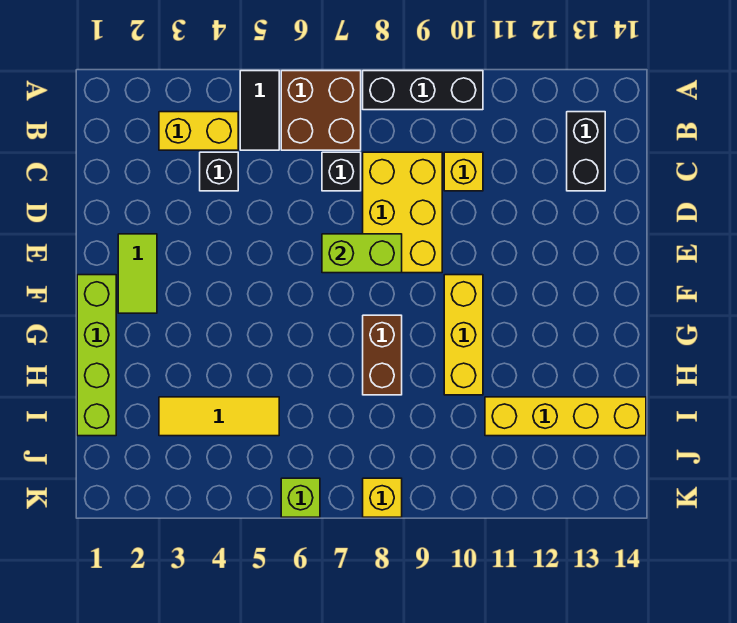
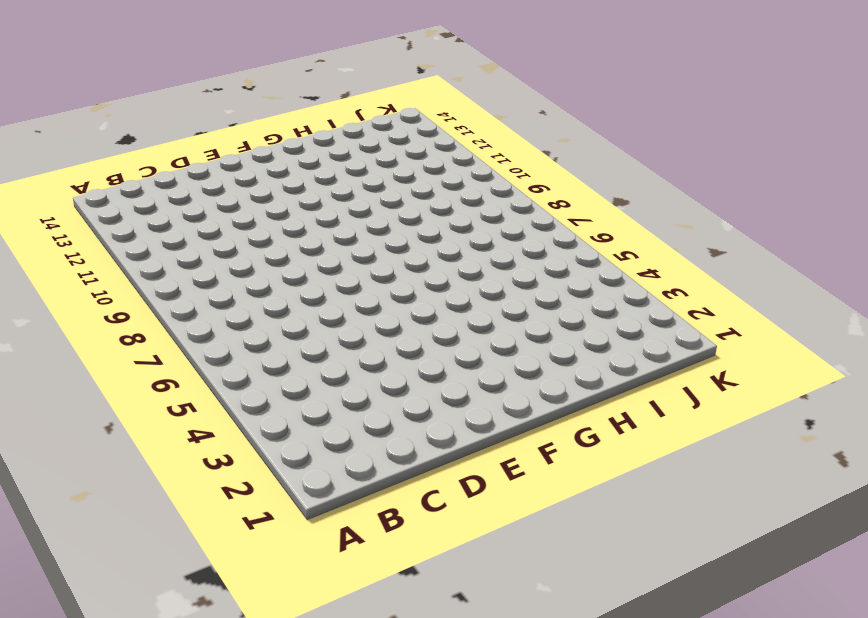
none -> black tile A5:B5 level 1
none -> brown brick A6:B7 level 1
none -> black brick A8:A10 level 1

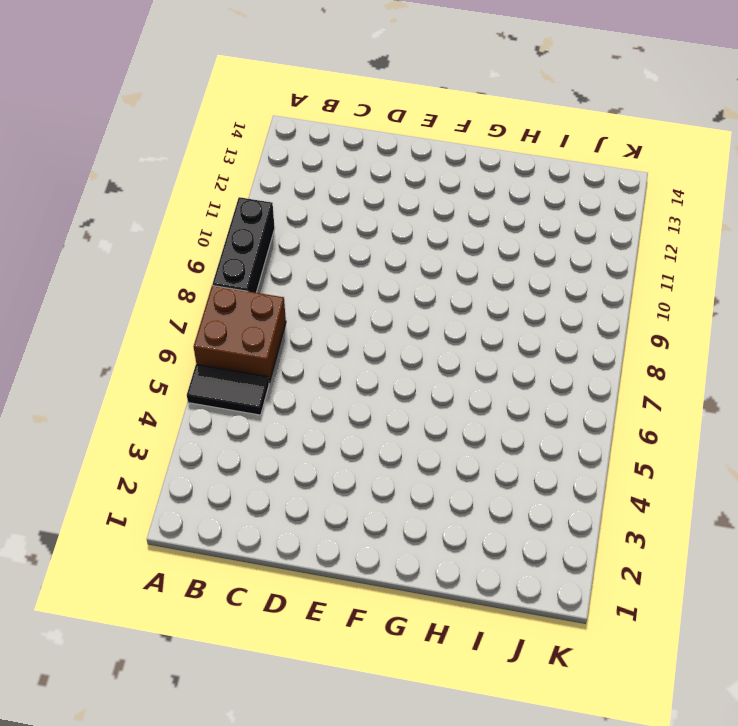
none -> yellow brick B3:B4 level 1
none -> black brick B13:C13 level 1
none -> black brick C4 level 1

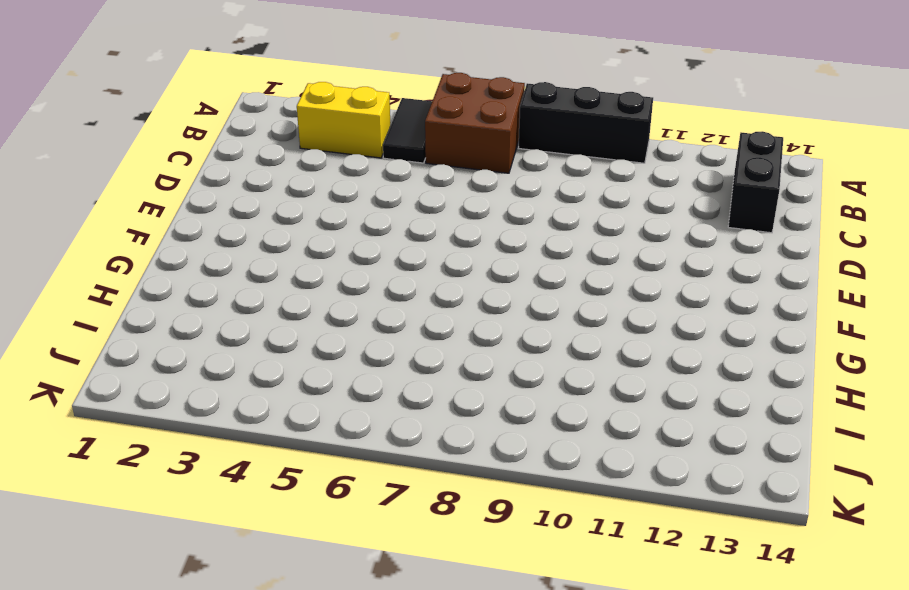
none -> black brick C4 level 1
none -> black brick C7 level 1
none -> yellow brick C8:E9 level 1

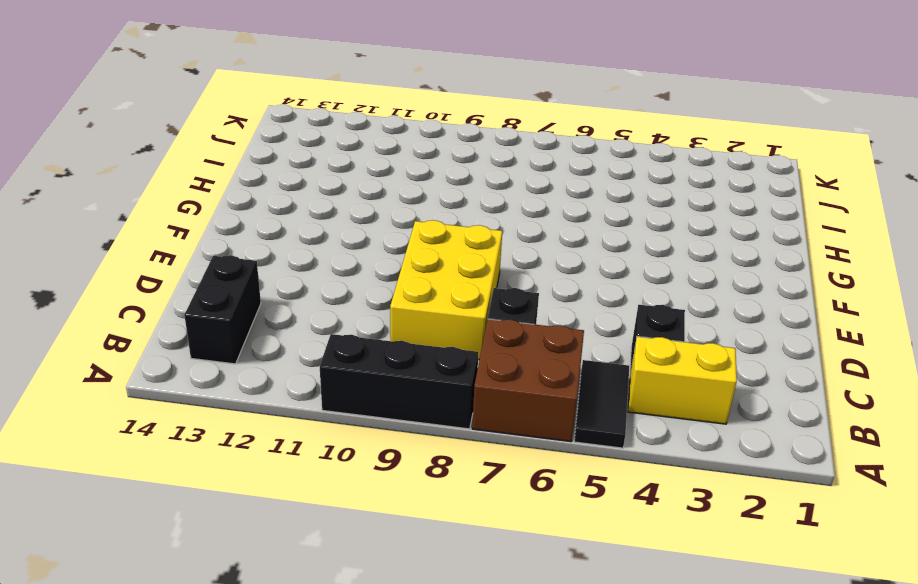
none -> yellow brick C10 level 1
none -> lime tile E2:F2 level 1
none -> lime brick F1:I1 level 1

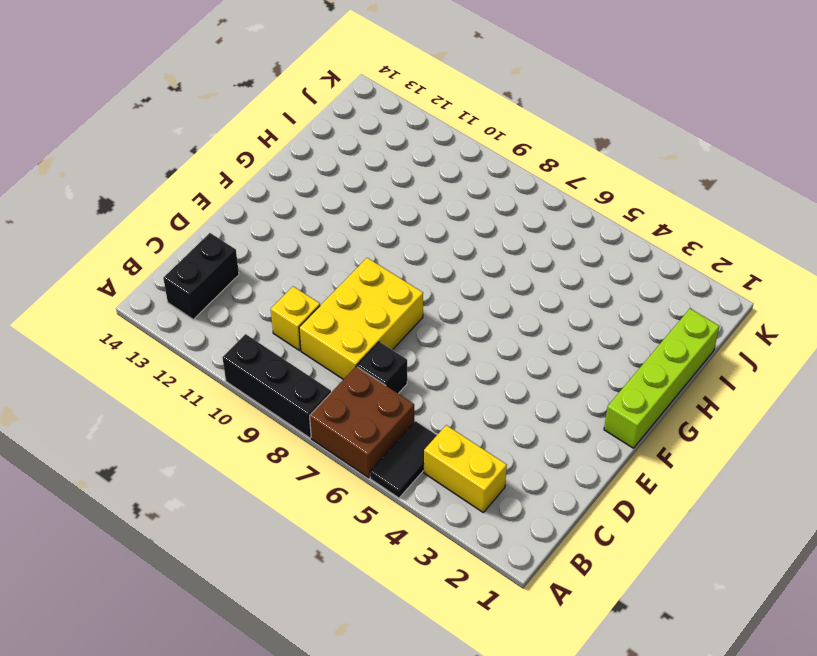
none -> black brick C4 level 1
none -> lime tile E2:F2 level 1
none -> yellow brick F10:H10 level 1

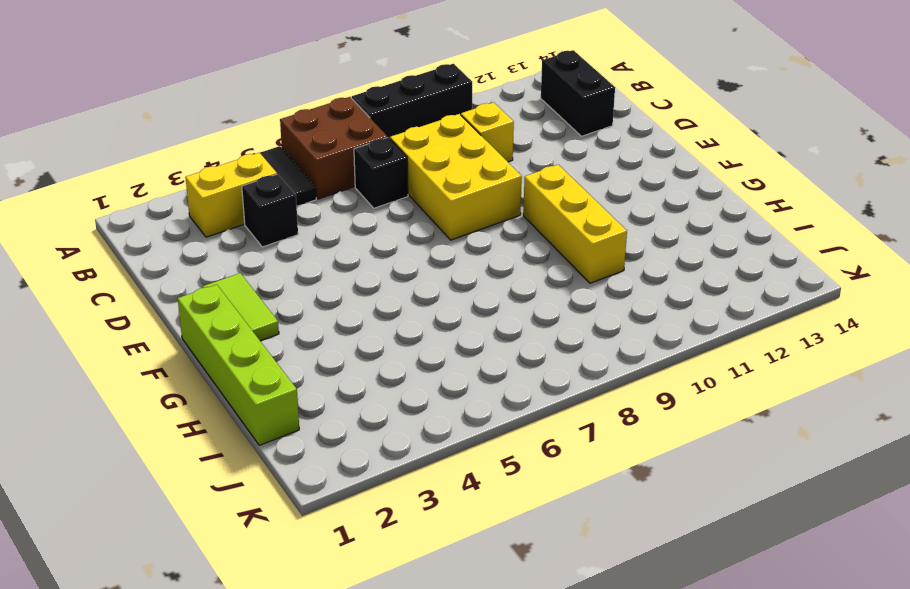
none -> brown brick G8:H8 level 1
none -> yellow tile I3:I5 level 1
none -> yellow brick I11:I14 level 1

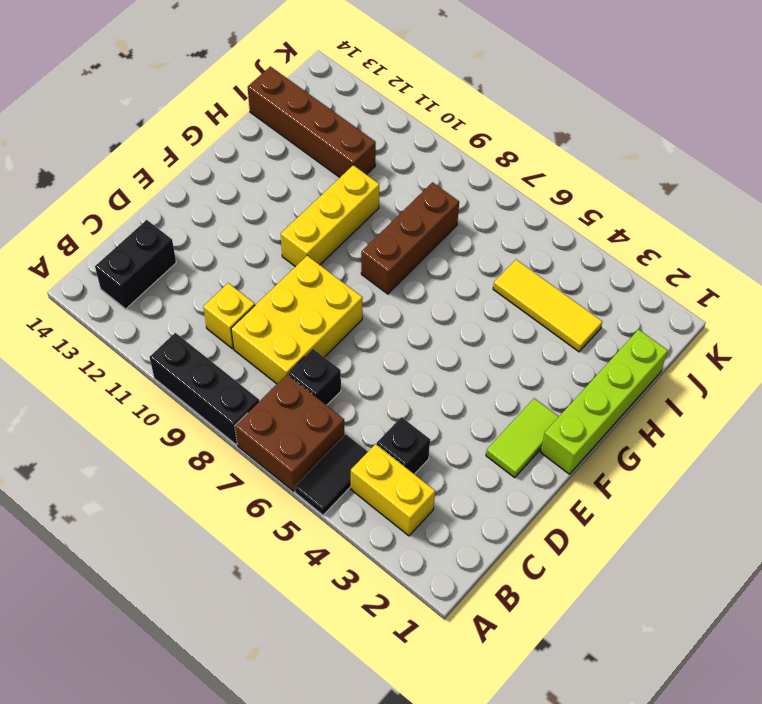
brown brick G8:I8 level 1 -> brown brick G8:H8 level 1
brown brick I11:I14 level 1 -> yellow brick I11:I14 level 1
none -> lime brick K6 level 1
none -> yellow brick K8 level 1
none -> lime brick E7:E8 level 2

